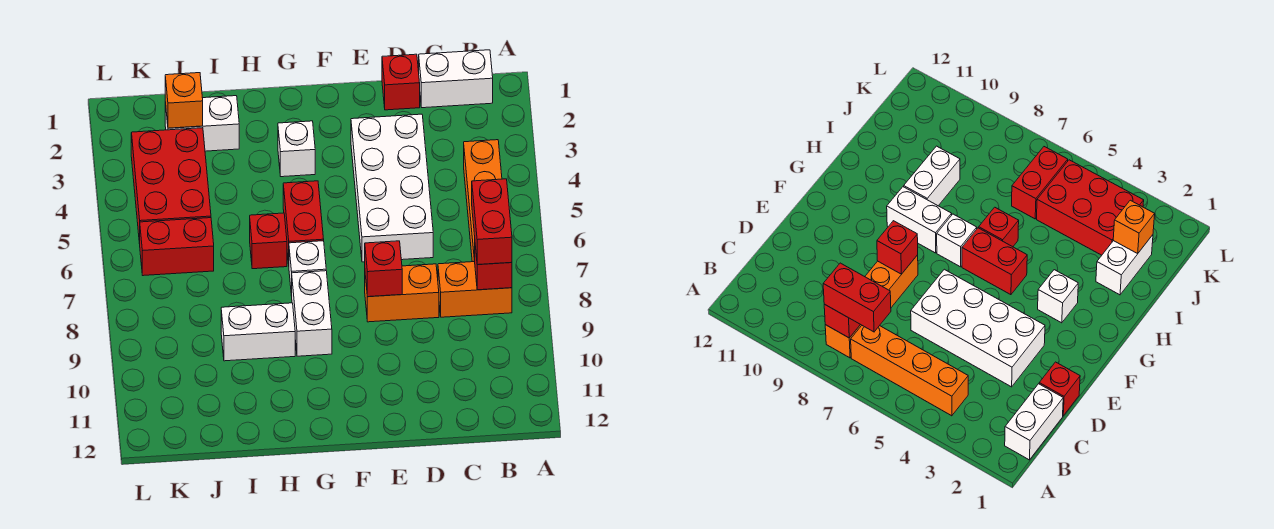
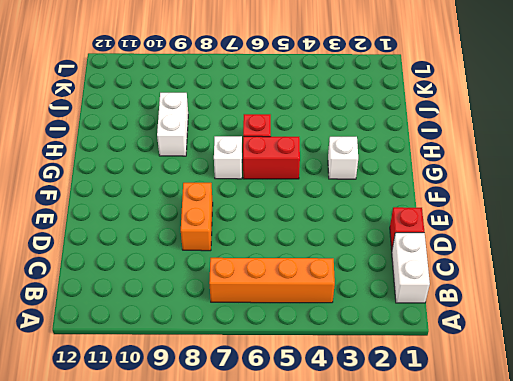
none -> orange brick B8:C8 level 1
none -> white brick D3:E6 level 1
none -> white brick G8:G9 level 1

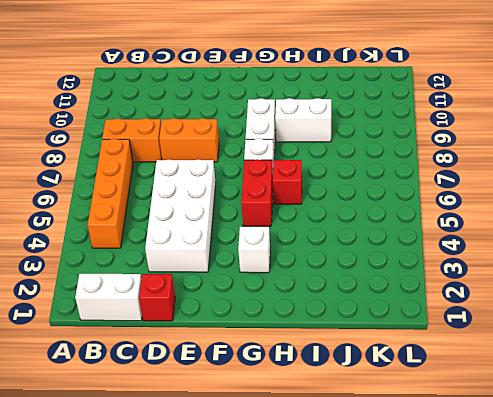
none -> white brick I2:J2 level 1
none -> red brick J3:K5 level 1
none -> red brick J6:K6 level 1

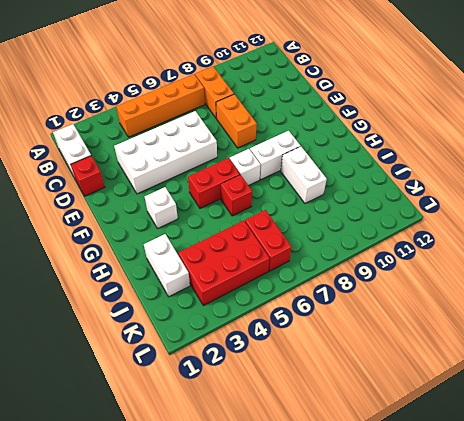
none -> red brick B8 level 2
none -> red brick E8 level 2
none -> orange brick J2 level 2

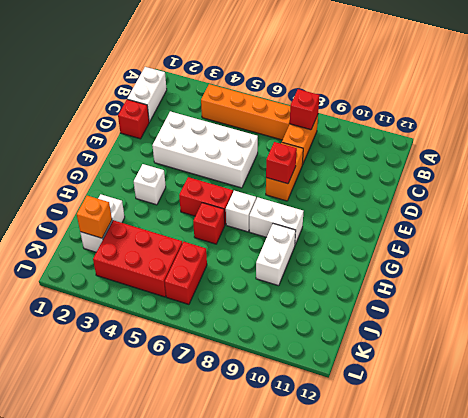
none -> red brick B7:B8 level 3

